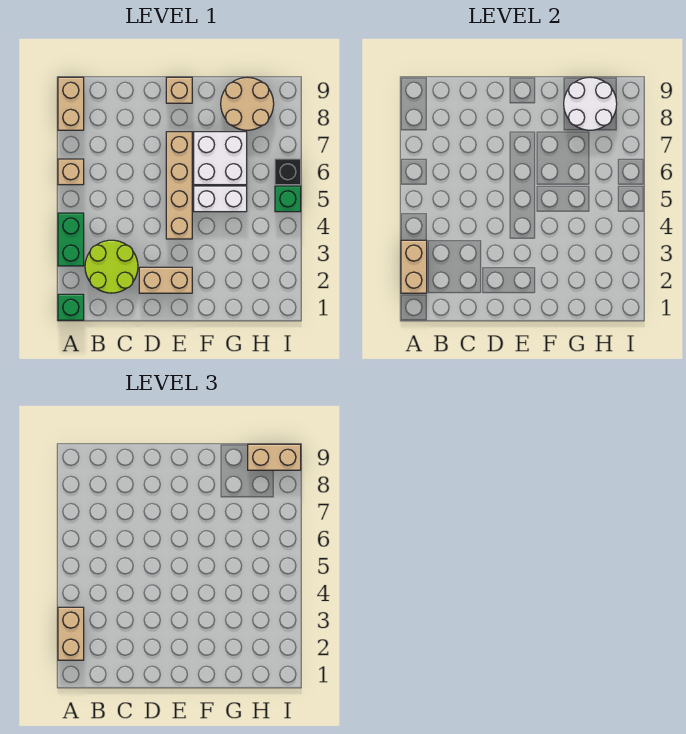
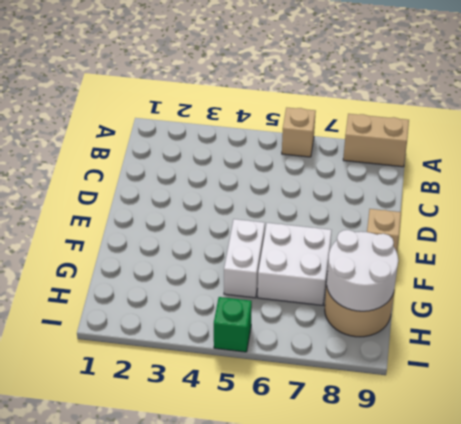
none -> green brick A1 level 1
none -> green brick A3:A4 level 1
none -> lime round brick B2:C3 level 1

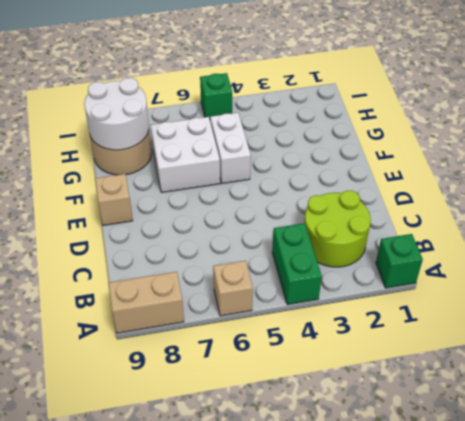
green brick A4:B4 level 1 -> green brick A3:A4 level 1
none -> tan brick D2:E2 level 1
none -> tan brick E4:E7 level 1
none -> black brick I6 level 1

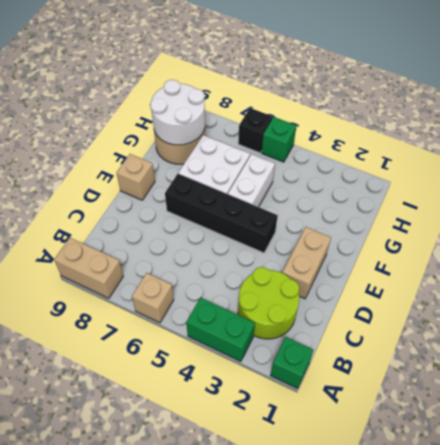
black brick E4:E7 level 1 -> tan brick E4:E7 level 1
none -> tan brick A2:A3 level 2
none -> tan brick A2:A3 level 3
none -> tan brick H9:I9 level 3

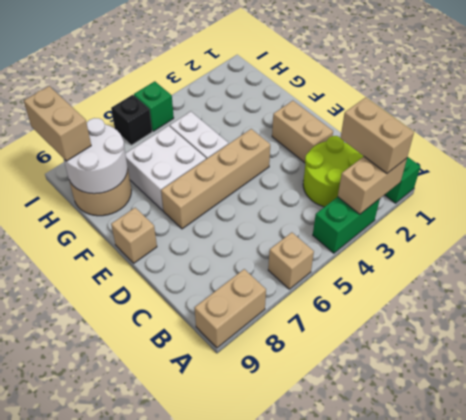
tan brick A2:B2 level 3 -> tan brick A2:A3 level 3

